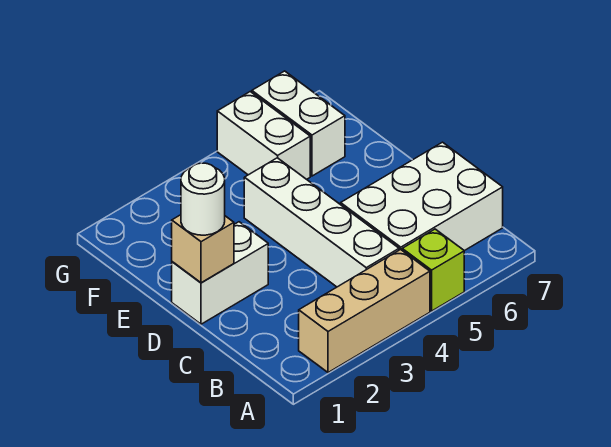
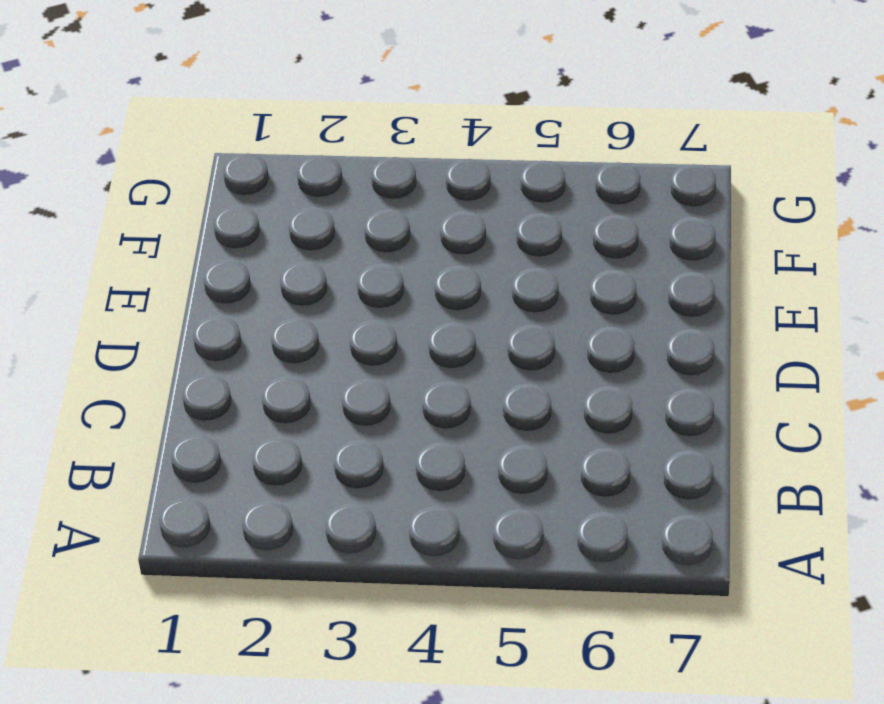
none -> tan brick A2:A4 level 1
none -> lime brick A5 level 1

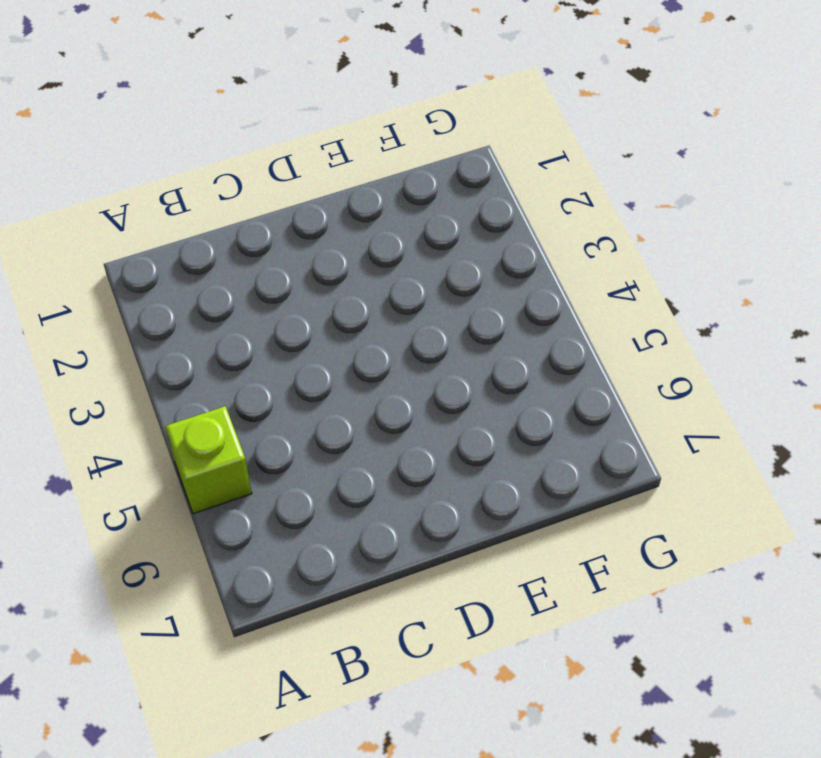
none -> tan brick A2:A4 level 1
none -> white brick B4:E4 level 1

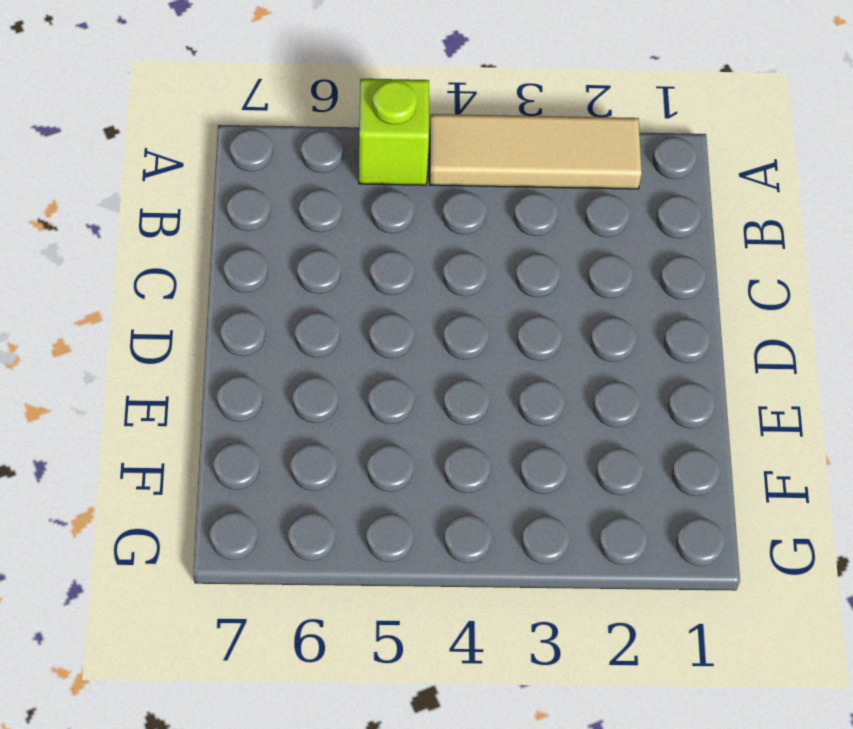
tan tile A2:A4 level 1 -> tan brick A2:A4 level 1
none -> white brick B4:E4 level 1
none -> white brick B5:C7 level 1

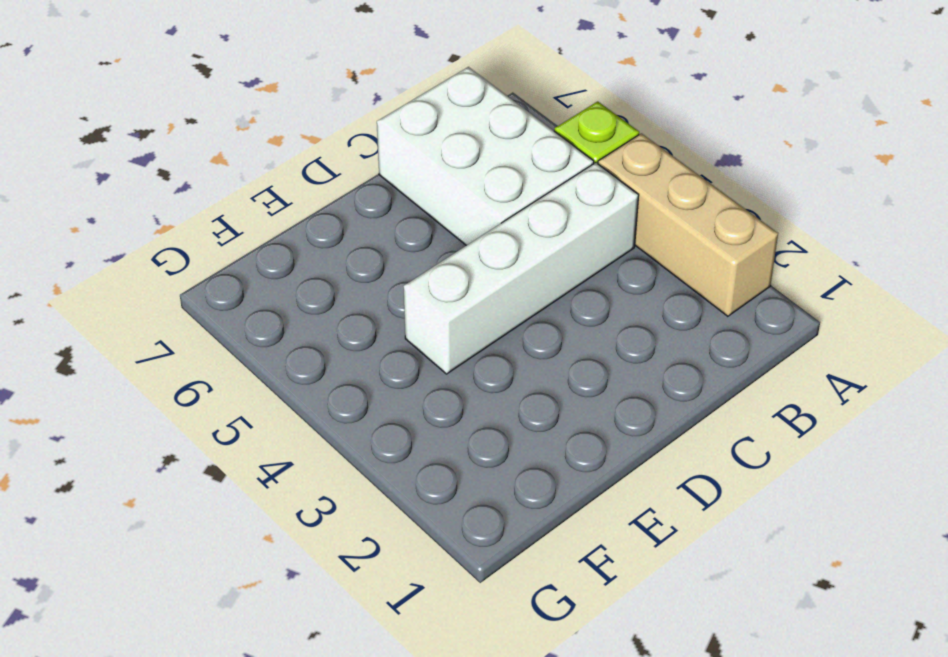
none -> white brick D1:D2 level 1
none -> white brick F5:G5 level 1

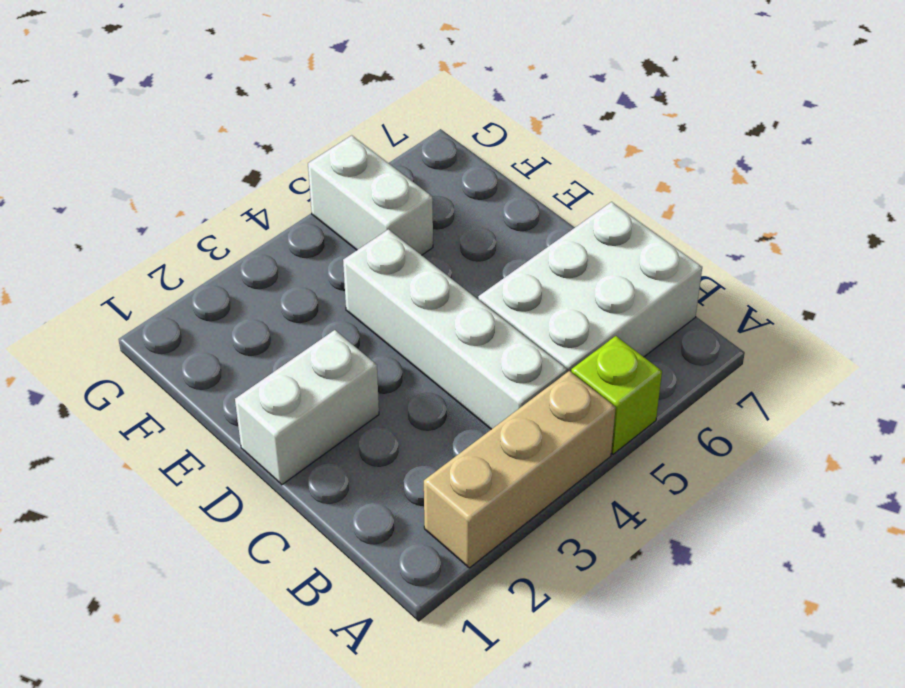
none -> white brick F6:G6 level 1
none -> tan brick D1 level 2

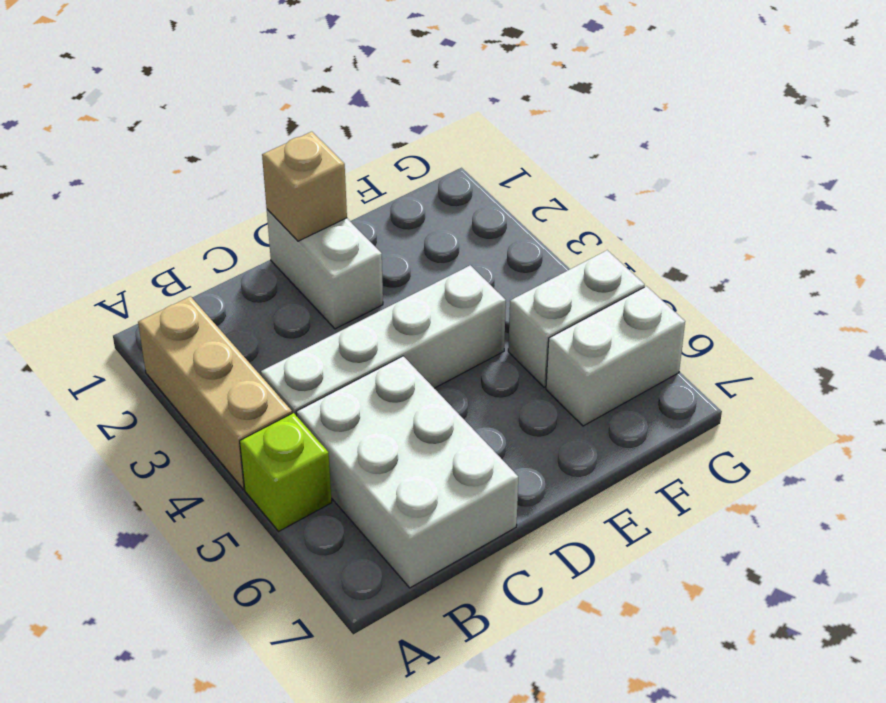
none -> white round brick D1 level 3

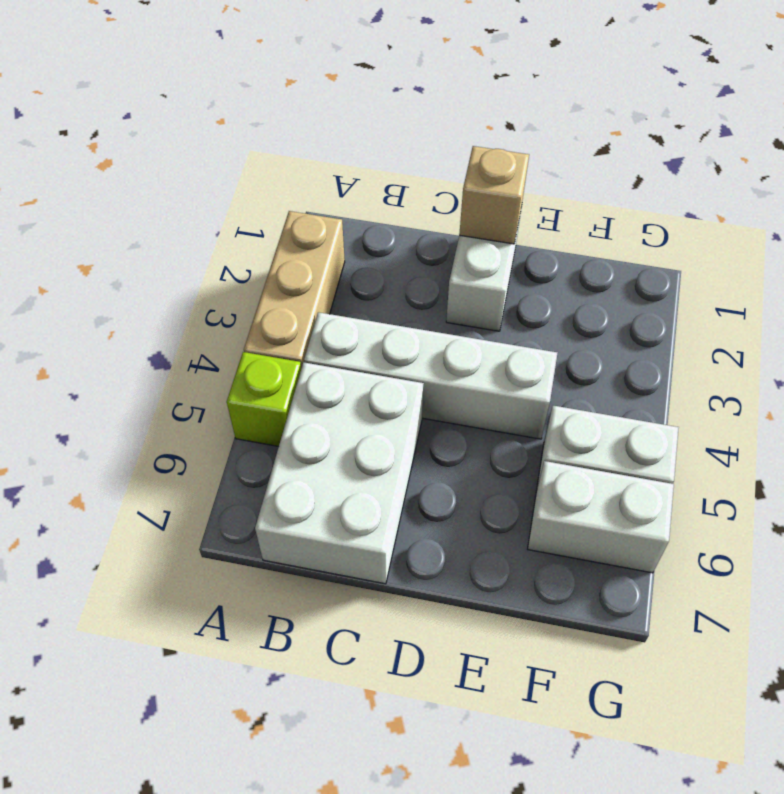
none -> white round brick D1 level 3

